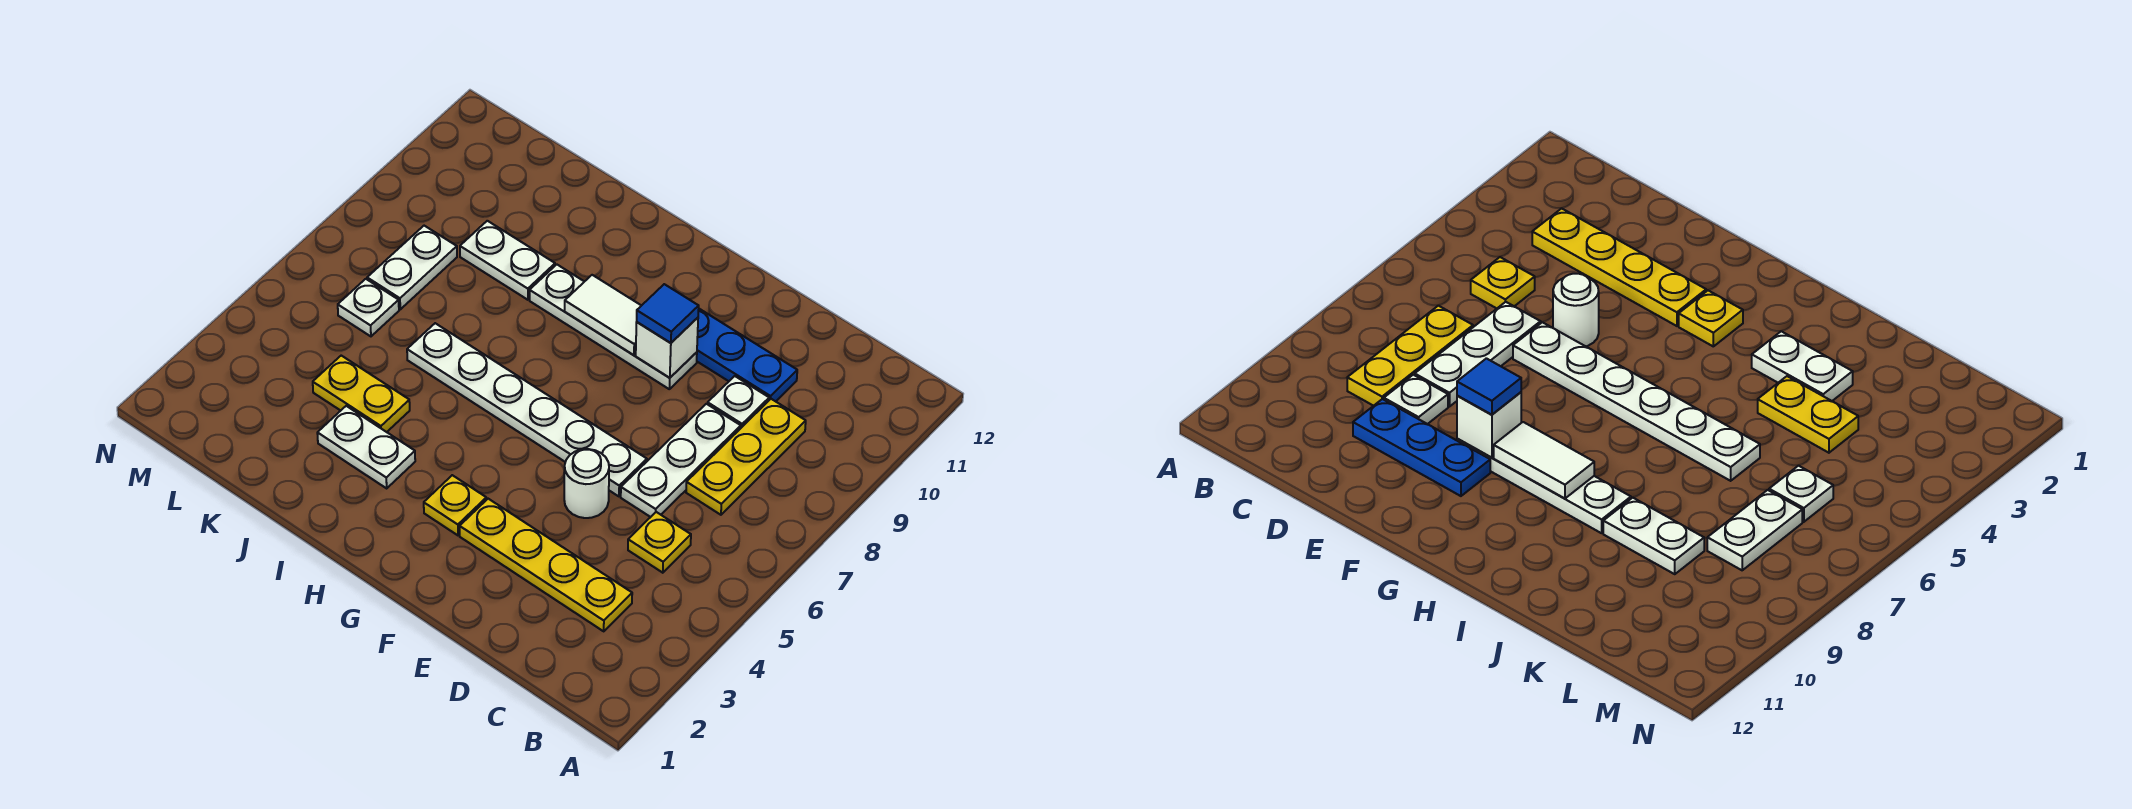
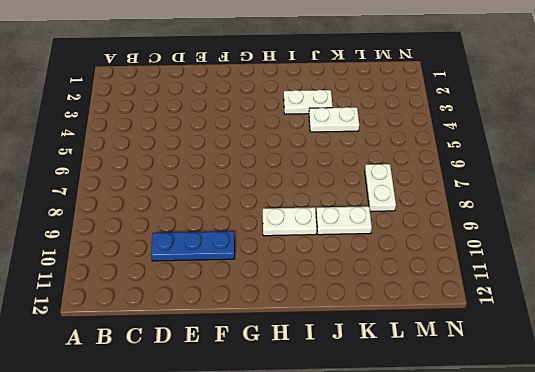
white plate H9:I9 level 1 -> white plate F9:I9 level 1
white plate J4:K4 level 1 -> yellow plate J4:K4 level 1
none -> yellow plate C3:F3 level 1
none -> yellow plate C5 level 1
none -> yellow plate C7:C9 level 1

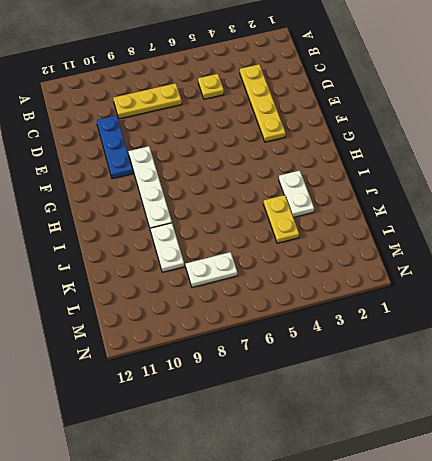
none -> white plate D6:D8 level 1
none -> white plate D9 level 1
none -> white round brick E5 level 1

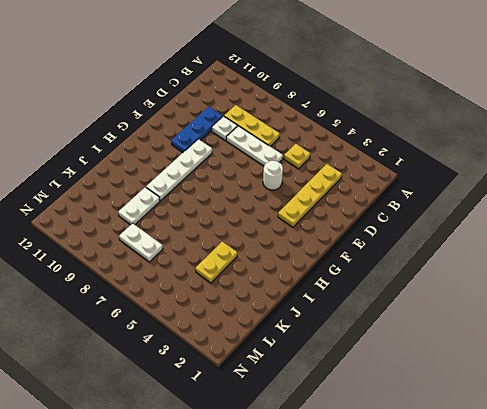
none -> white plate E6:J6 level 1
none -> yellow plate G3 level 1
none -> white plate I3:J3 level 1

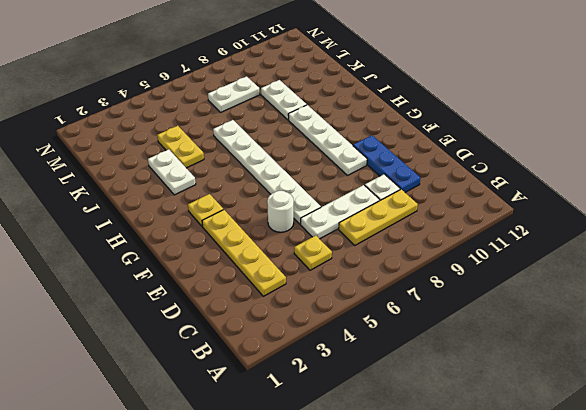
none -> white plate L6 level 1
none -> white brick F9 level 2
none -> white tile G9:H9 level 2

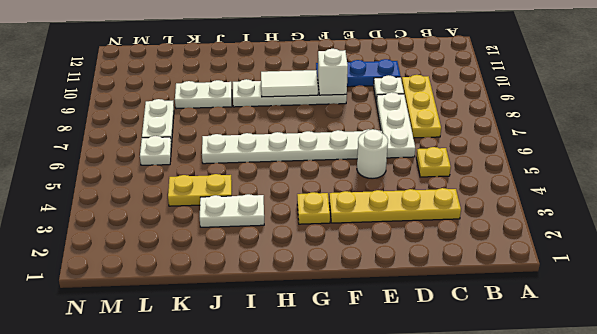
none -> blue tile F9 level 3

